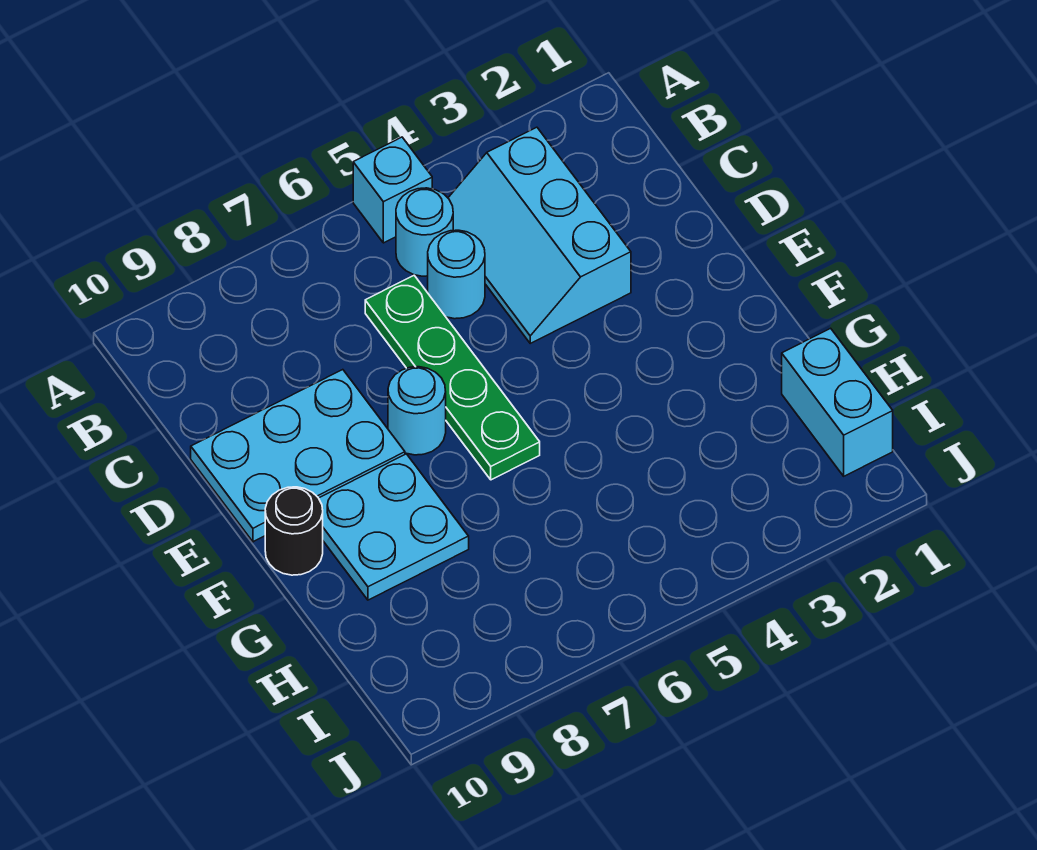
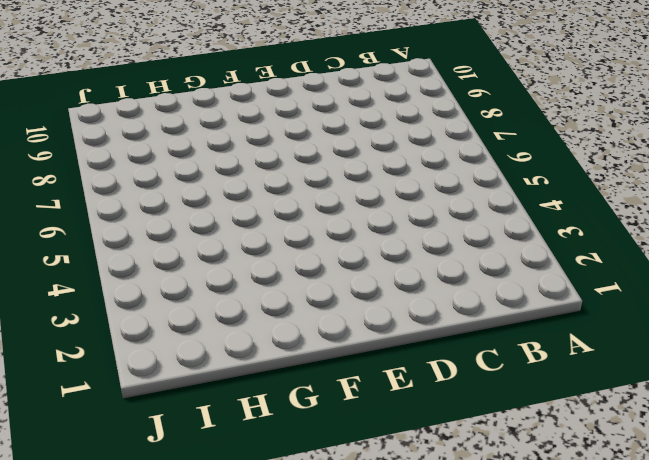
none -> cyan brick A5 level 1
none -> cyan slope B3:D4 level 1 top 3

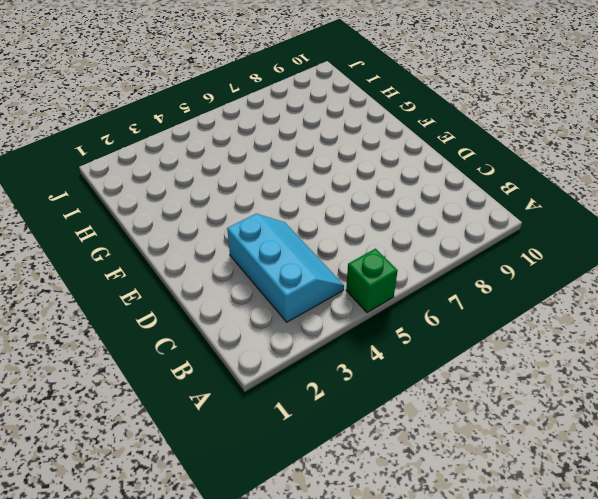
green brick A5 level 1 -> cyan brick A5 level 1
none -> cyan round brick B5 level 1
none -> cyan round brick C5 level 1

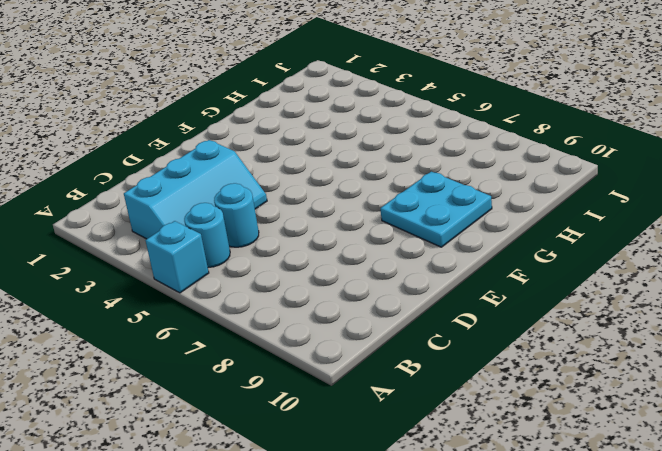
none -> green plate C6:F6 level 1
none -> cyan plate D8:E10 level 1

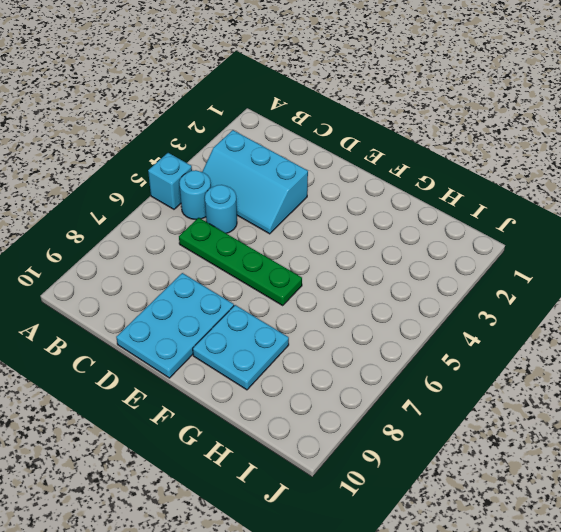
none -> cyan round brick E7 level 1
none -> black round brick F10 level 1

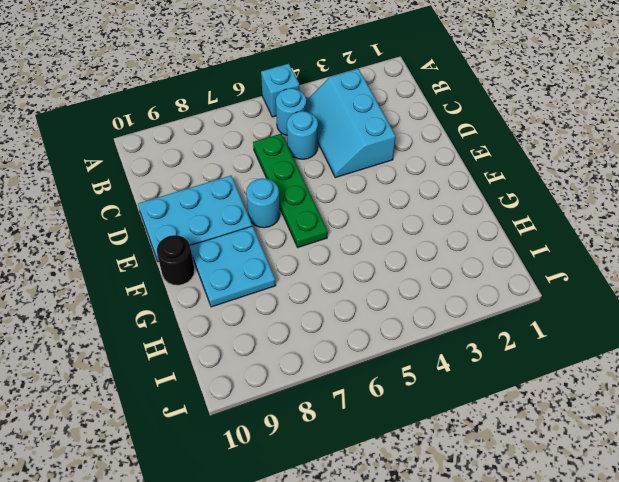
none -> cyan brick H1:I1 level 1

